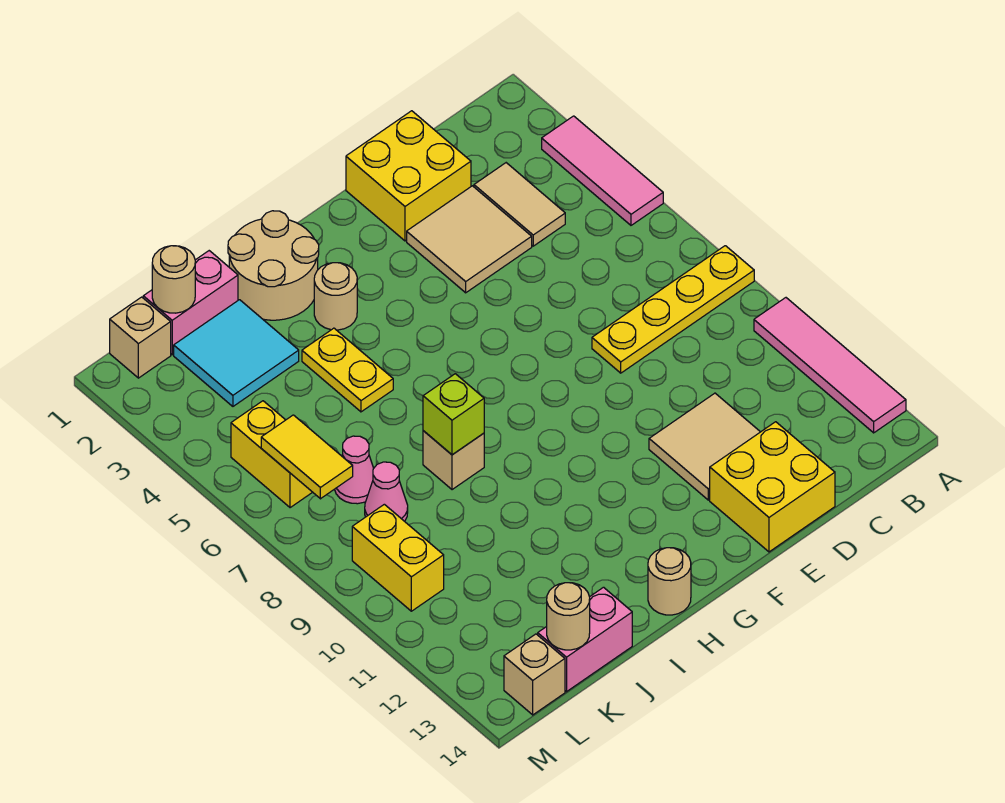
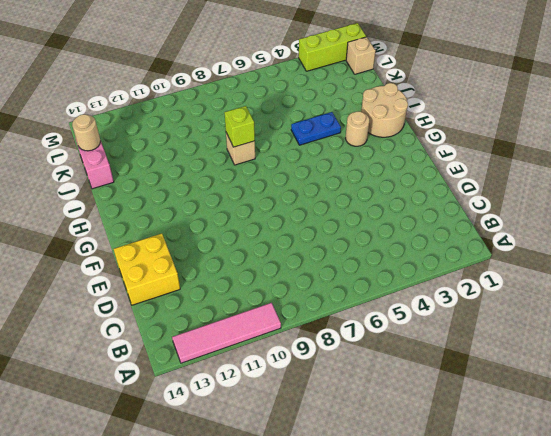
blue plate I4:I5 level 1 -> yellow plate I4:I5 level 1
lime brick M1:M3 level 1 -> none
none -> pink tile A3:A5 level 1
none -> yellow plate A8:D8 level 1
none -> tan tile C3:C4 level 1

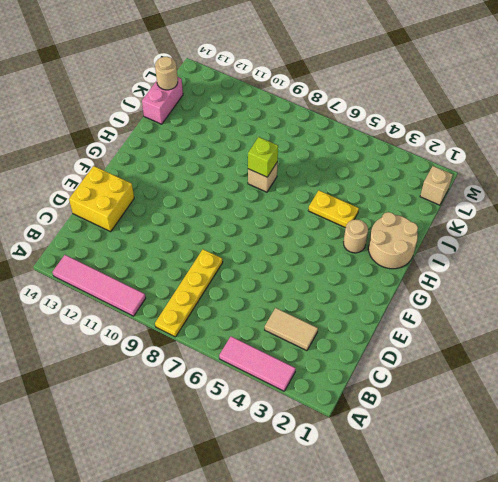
none -> yellow brick D1:E2 level 1
none -> tan tile D3:E4 level 1
none -> tan tile D11:E12 level 1

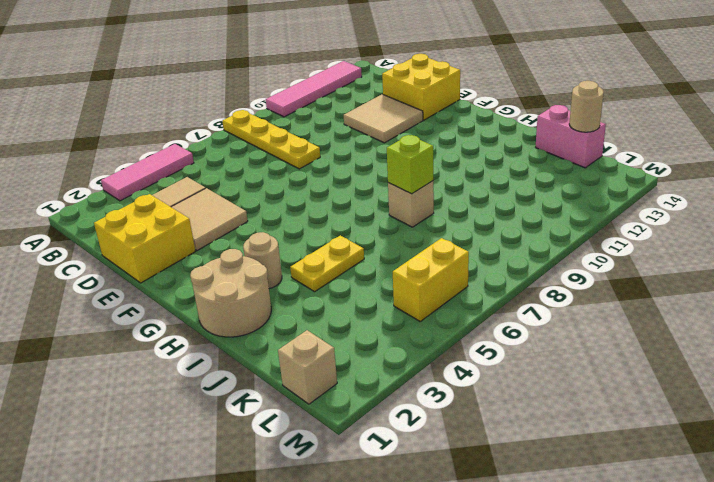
none -> tan round brick H14 level 1
none -> pink brick J1:K1 level 1
none -> cyan tile J2:K3 level 1

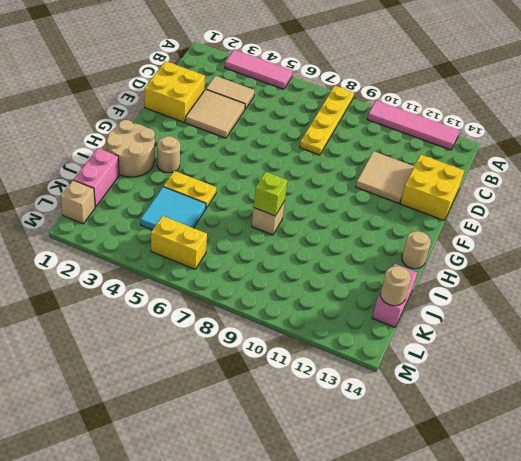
cyan tile J4:K5 level 1 -> cyan tile J2:K3 level 1
none -> pink cone K7 level 1
none -> pink cone K8 level 1
none -> yellow brick L9:L10 level 1

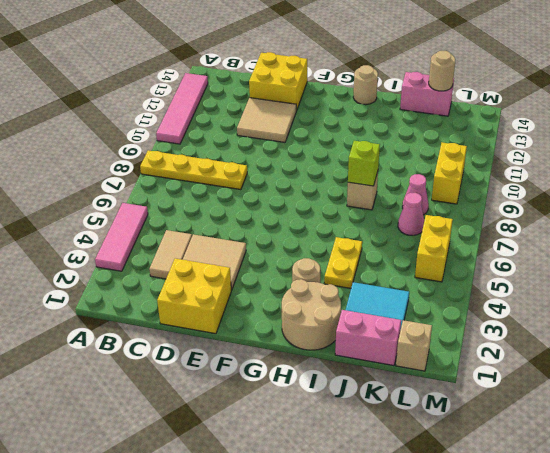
none -> tan brick L14 level 1
none -> tan round brick K1 level 2
none -> yellow tile L6:L7 level 2

